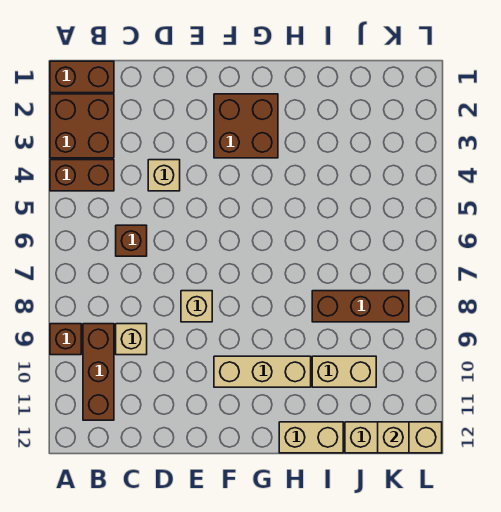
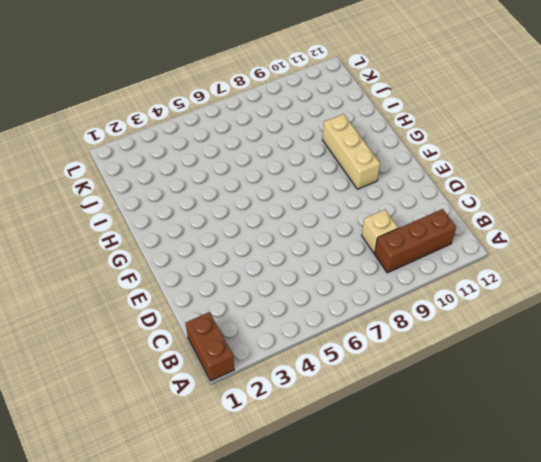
none -> brown brick A2:B3 level 1
none -> brown brick A4:B4 level 1
none -> brown brick A9 level 1

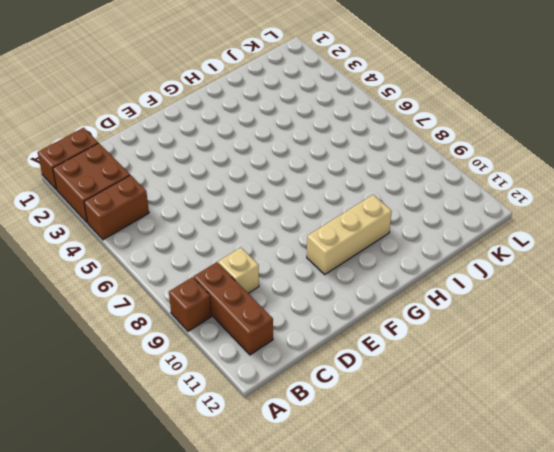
none -> brown brick C6 level 1
none -> tan brick D4 level 1
none -> tan brick E8 level 1

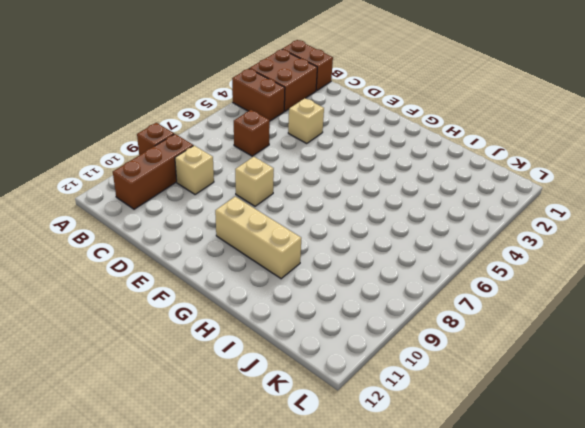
none -> brown brick F2:G3 level 1
none -> tan brick H12:I12 level 1
none -> brown brick I8:K8 level 1

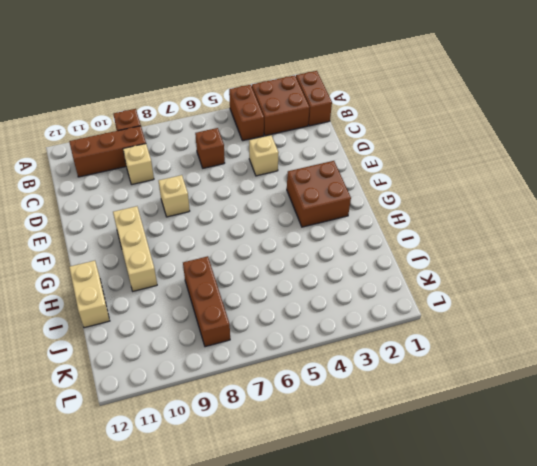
none -> tan brick I10:J10 level 1
none -> tan brick J12:L12 level 1
none -> tan brick K12 level 2

